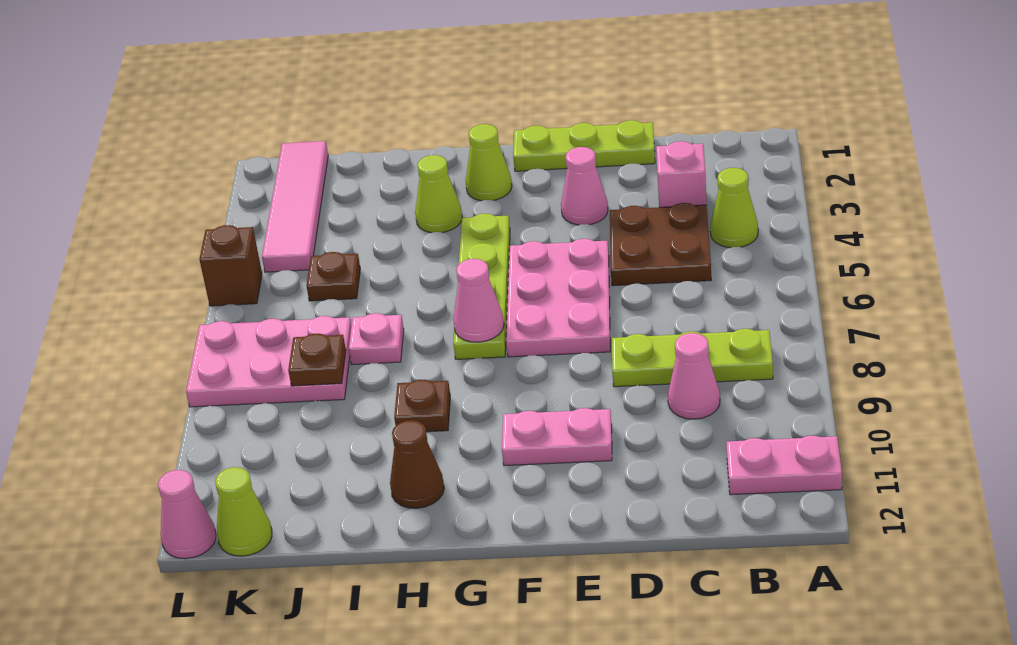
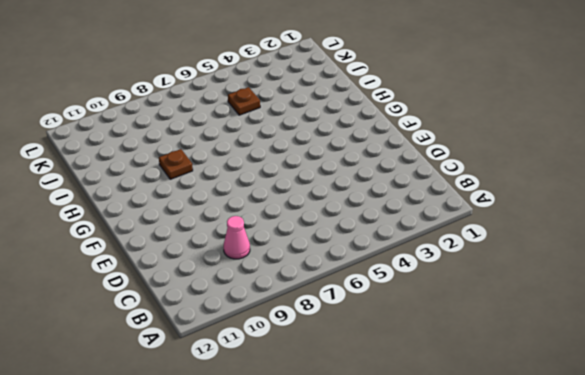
none -> pink plate A11:B11 level 1
none -> lime cone B4 level 1
none -> lime plate B8:D8 level 1

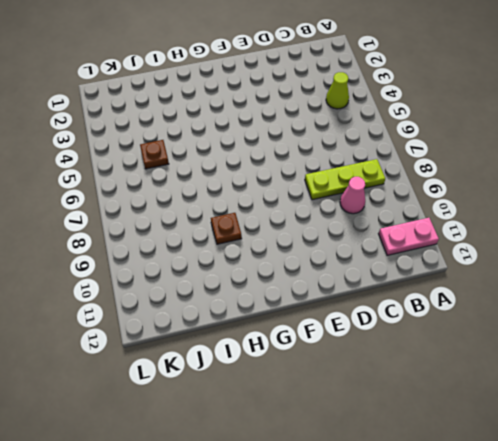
none -> pink brick C3 level 1
none -> brown plate C4:D5 level 1
none -> lime plate D1:F1 level 1

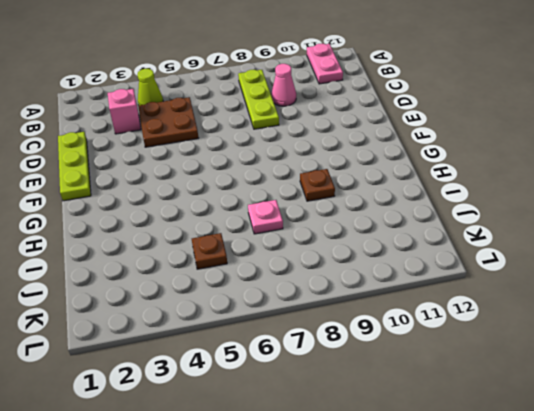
none -> pink cone E3 level 1
none -> pink plate E5:F7 level 1
none -> pink plate E10:F10 level 1

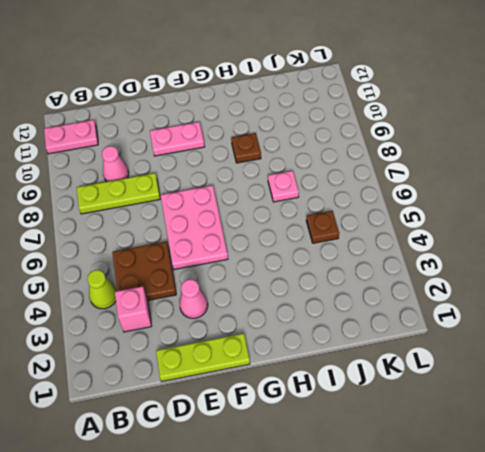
none -> lime cone G2 level 1
none -> lime plate G4:G7 level 1
none -> lime cone H3 level 1

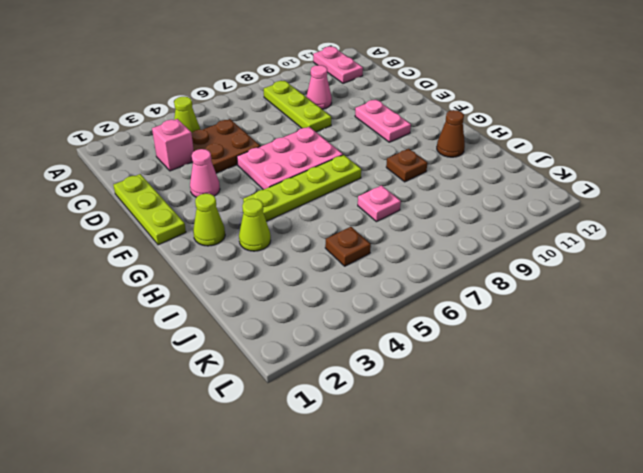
none -> pink plate J7:L8 level 1
none -> pink tile K1:K4 level 1
none -> lime cone K12 level 1

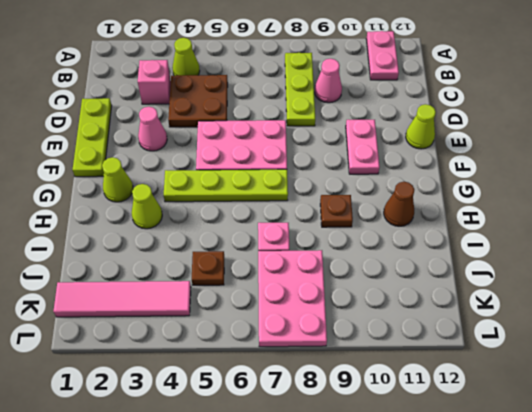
lime cone E12 level 1 -> lime cone K12 level 1
none -> brown brick L5 level 1
none -> pink cone L12 level 1
none -> pink cone G7 level 2

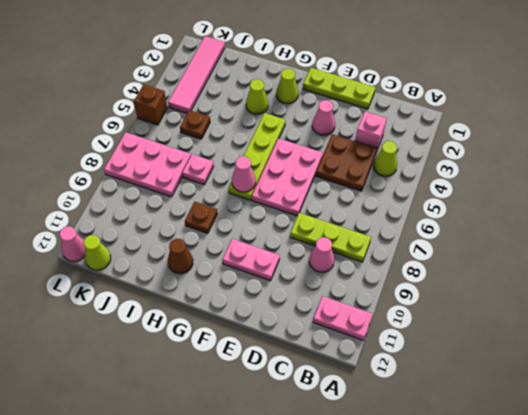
none -> brown plate J8 level 2

